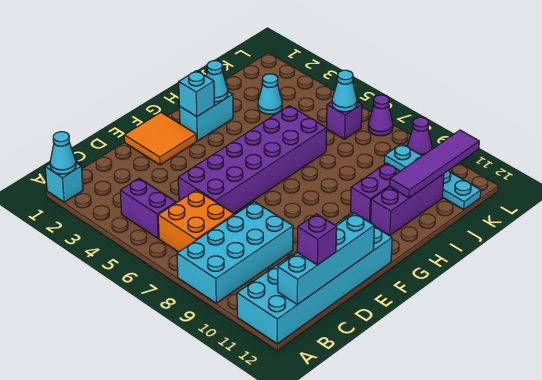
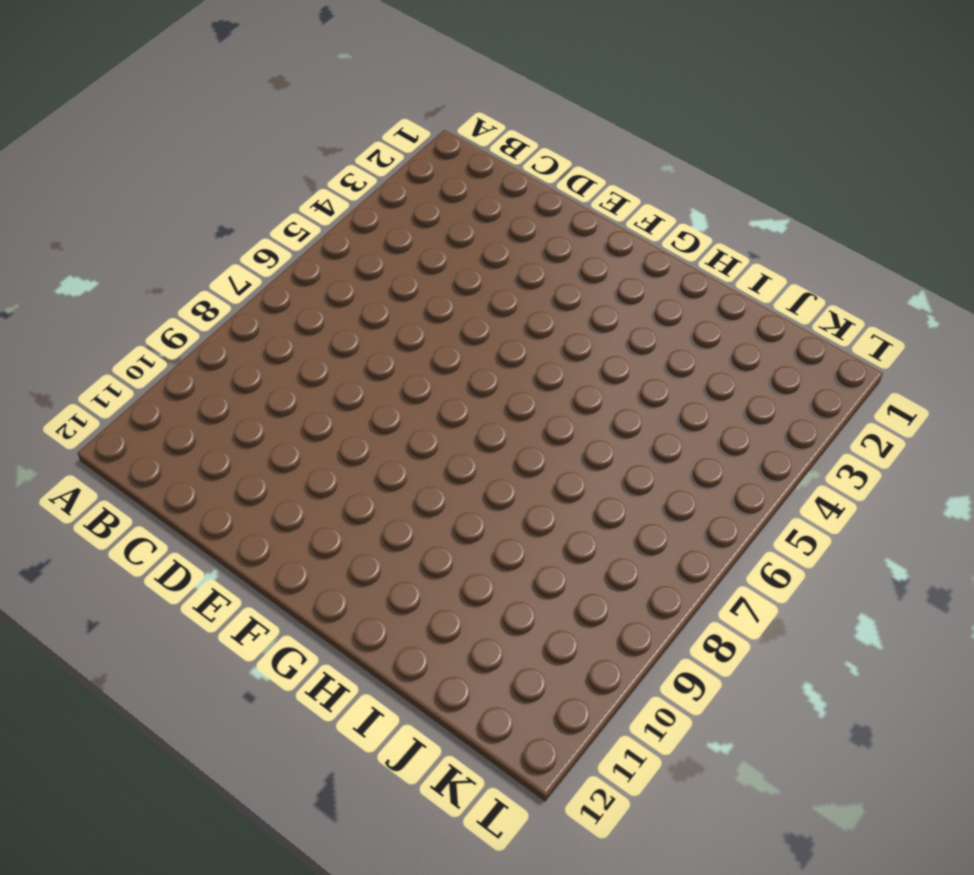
none -> cyan brick A1 level 1
none -> cyan brick A8:D9 level 1
none -> cyan brick A11:F12 level 1

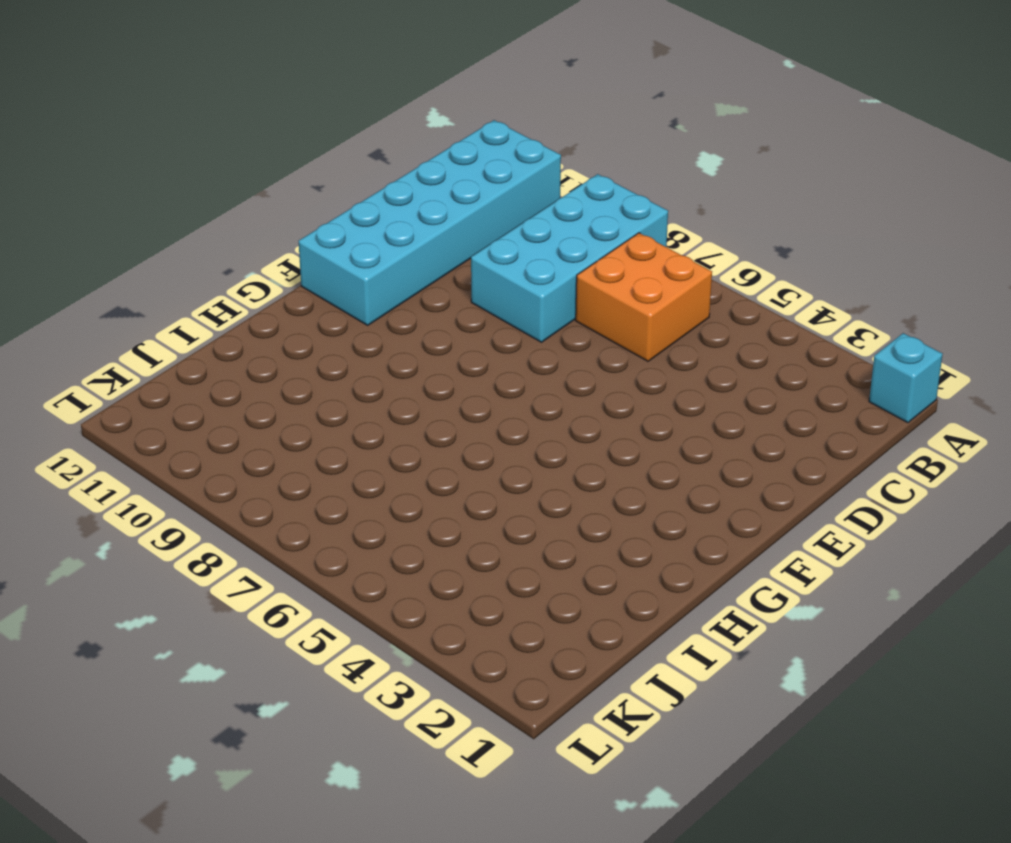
none -> purple brick B4:B5 level 1
none -> purple brick D5:I6 level 1
none -> orange tile E1:F2 level 1

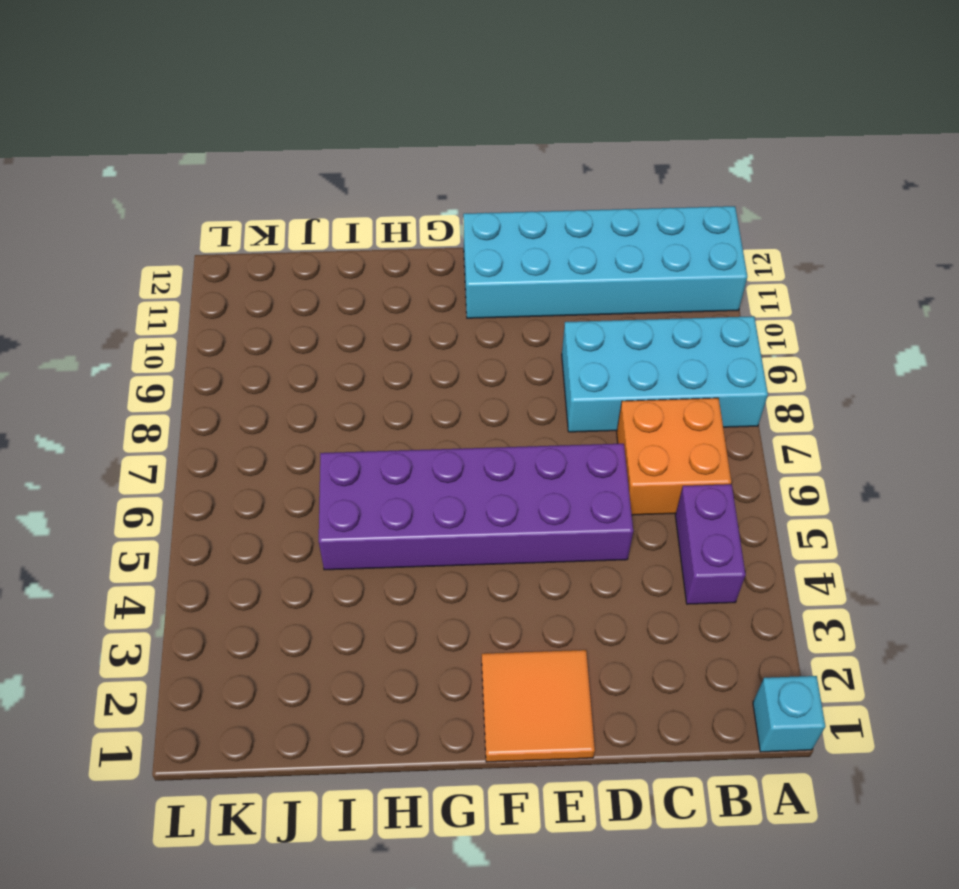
none -> cyan brick G2:H2 level 1
none -> purple brick H10:I10 level 1
none -> purple brick H11:J11 level 1

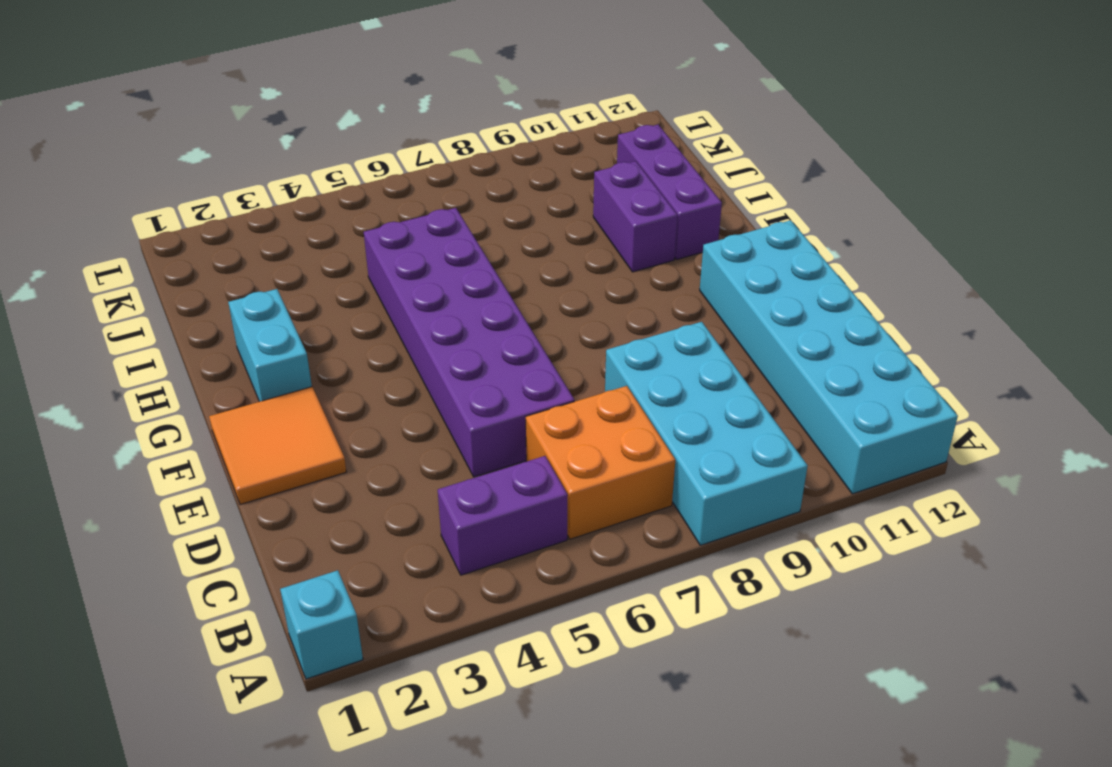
none -> cyan cone J3 level 1
none -> purple brick K6 level 1
none -> cyan plate K9:K12 level 1

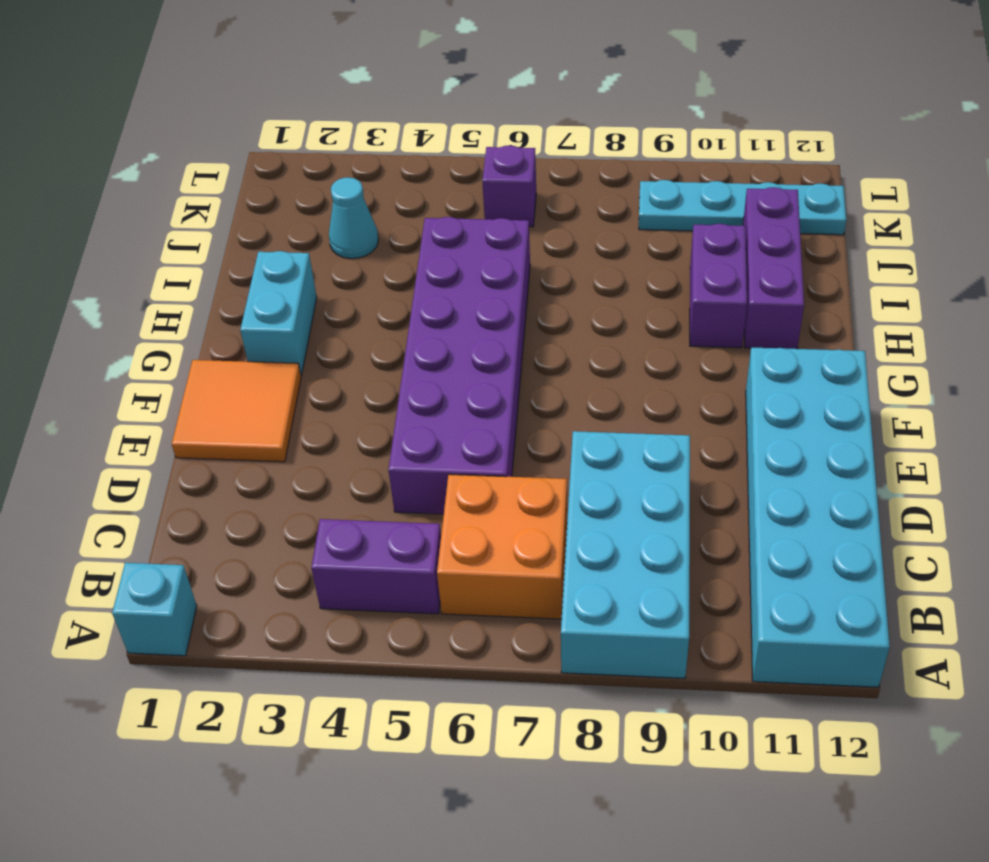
none -> purple cone L7 level 1
none -> purple cone L9 level 1
none -> cyan cone A1 level 2

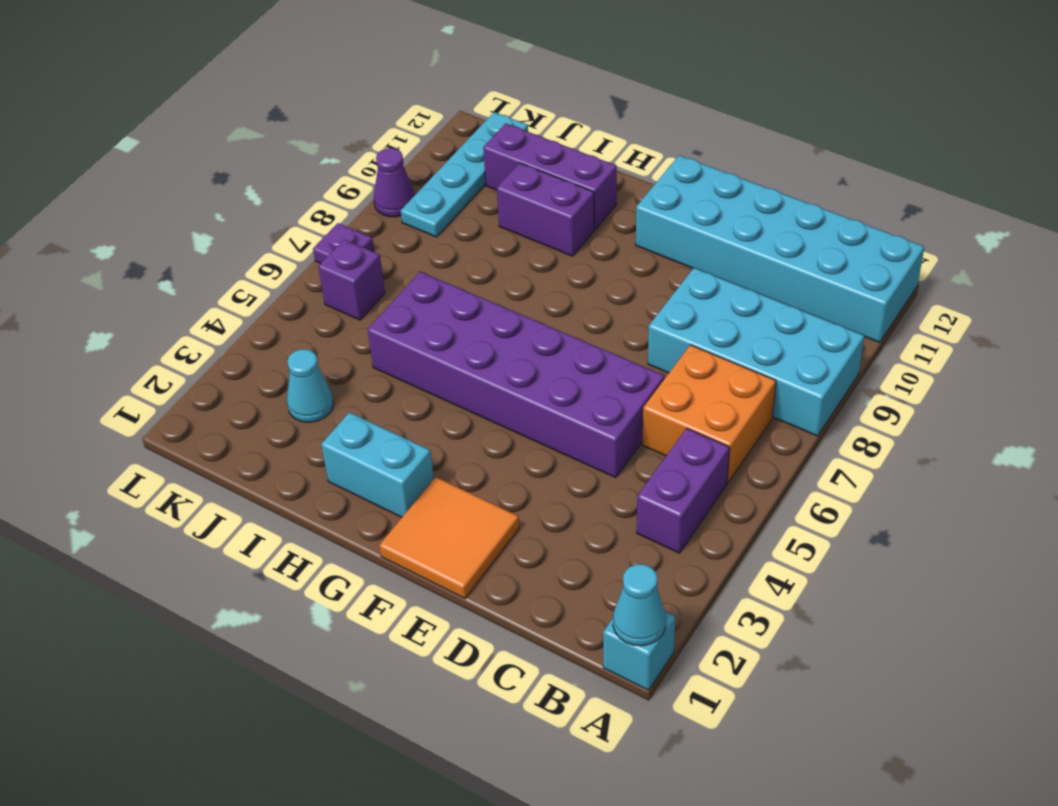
purple plate L7 level 1 -> purple cone L7 level 1
none -> cyan brick B12:E12 level 2
none -> cyan brick G2 level 2
none -> cyan cone H2 level 2

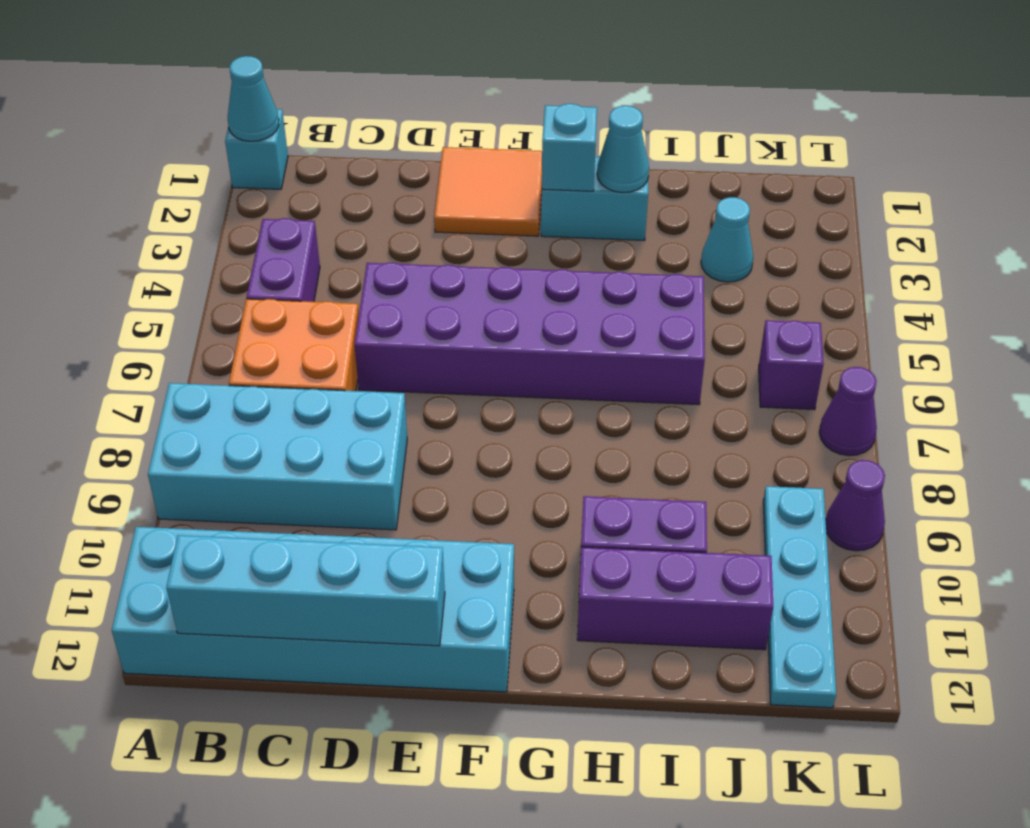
none -> purple tile I11:L11 level 2
none -> cyan cone K6 level 2
none -> purple brick C12 level 3

